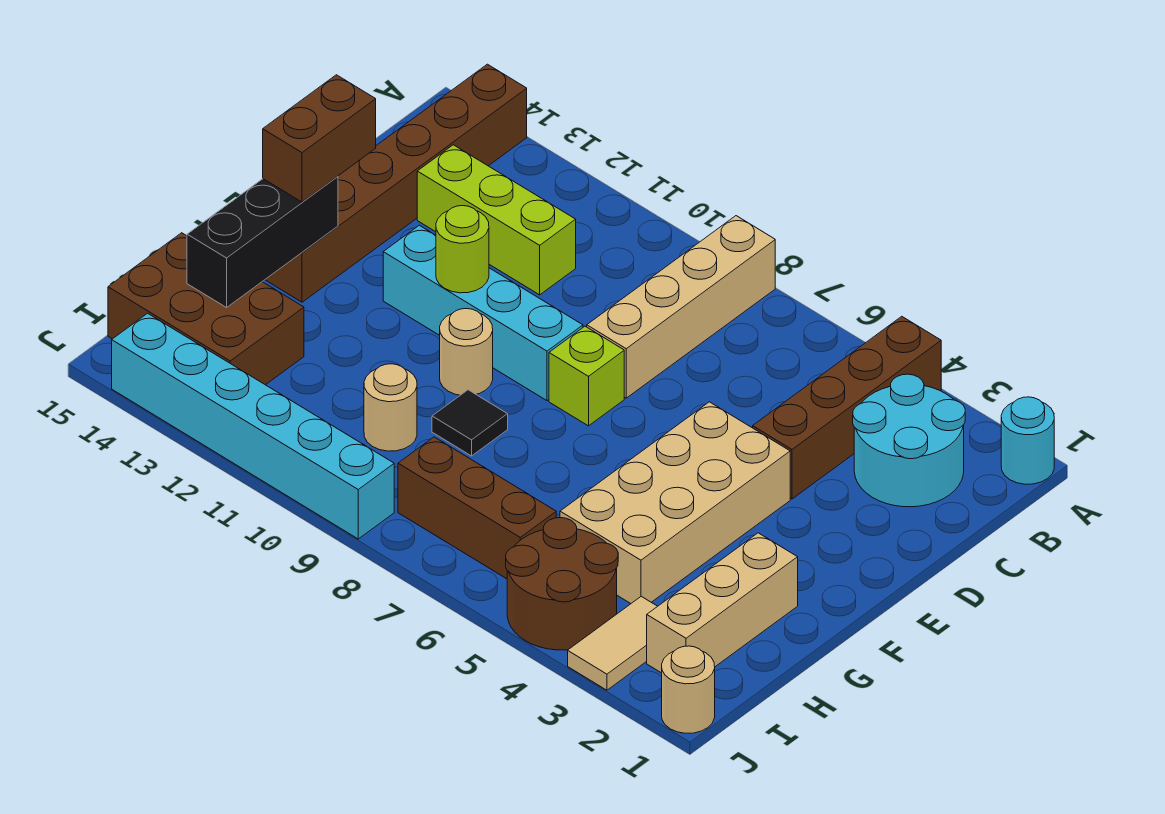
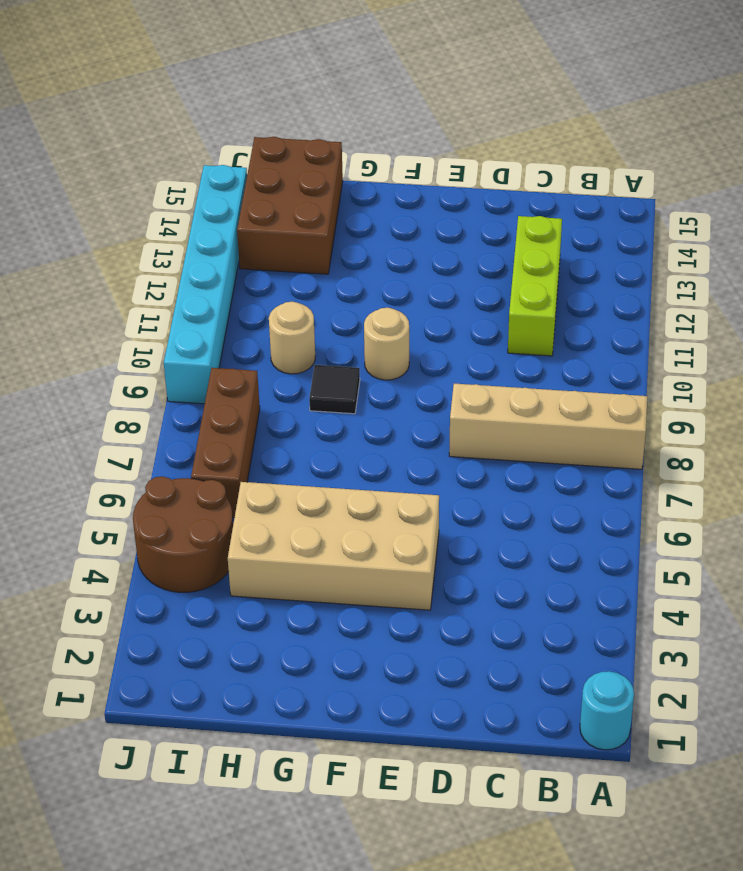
none -> brown brick A4:D4 level 1
none -> brown brick A14:F14 level 1
none -> cyan round brick B2:C3 level 1

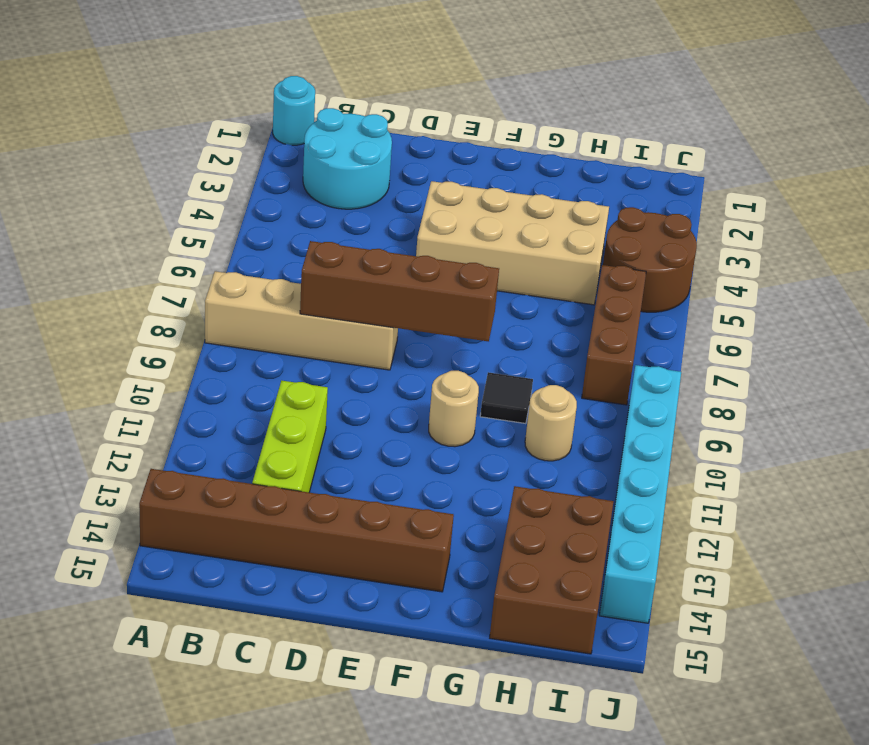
brown brick C8:F8 level 2 -> brown brick A4:D4 level 1
none -> lime brick E8 level 1
none -> cyan brick E9:E12 level 1
none -> tan brick G2:I2 level 1

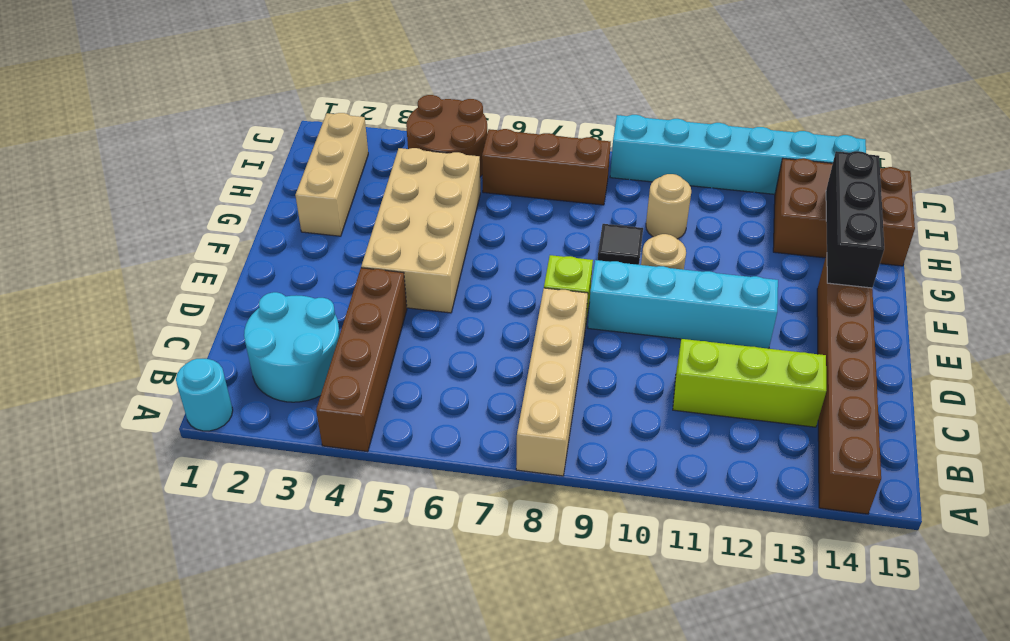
none -> tan tile I3:J3 level 1
none -> tan round brick J1 level 1
none -> lime round brick E11 level 2

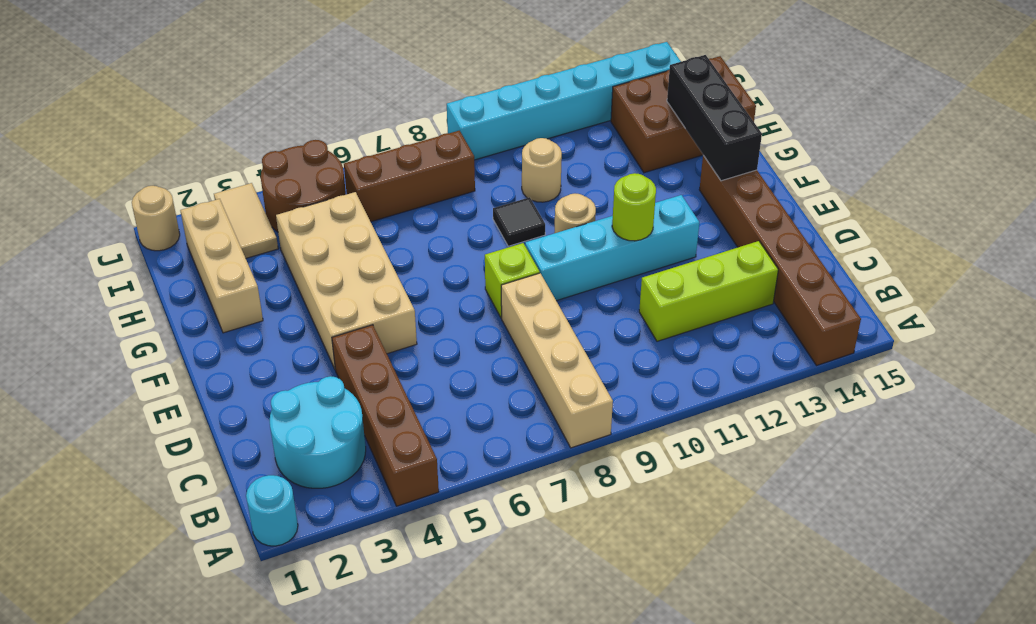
none -> brown brick E14:F14 level 3

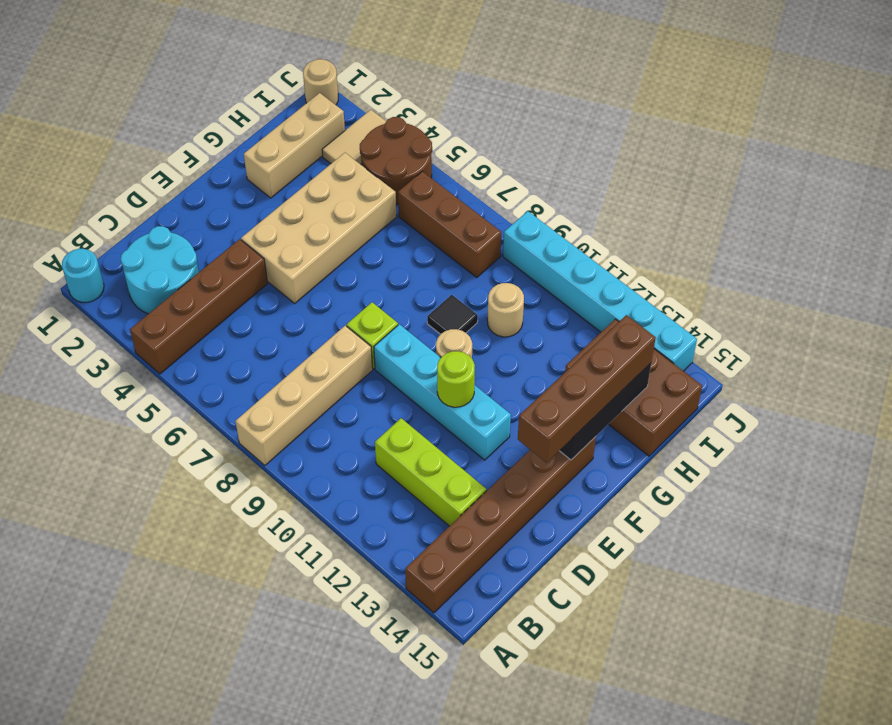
brown brick E14:H14 level 3 -> brown brick E14:F14 level 3

